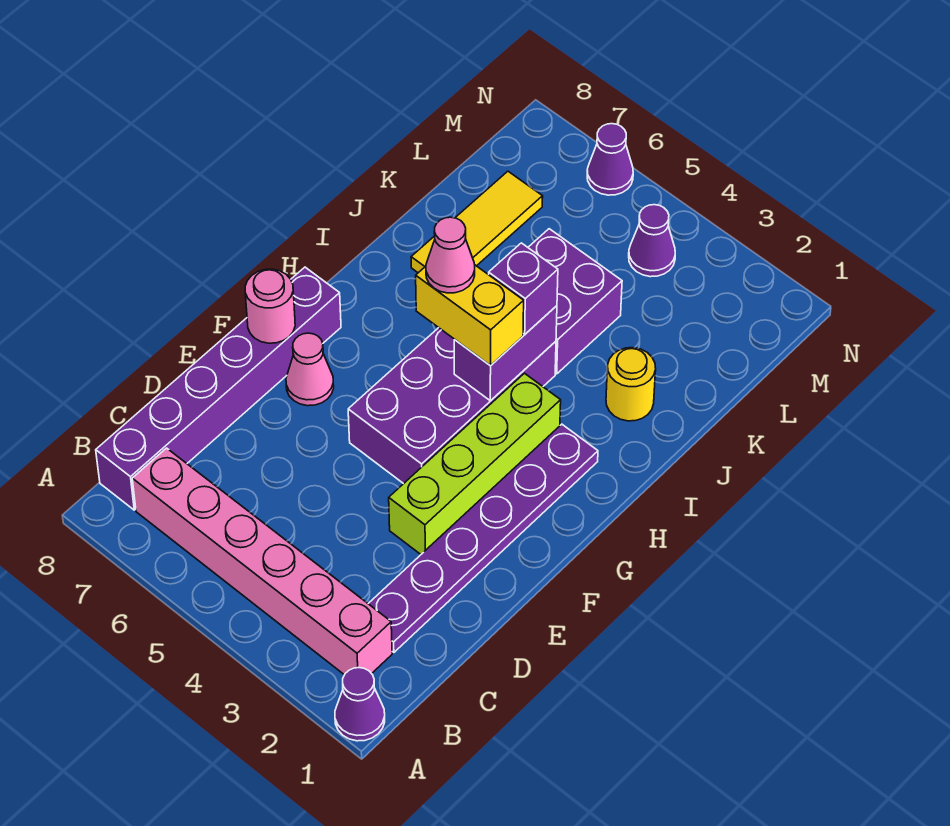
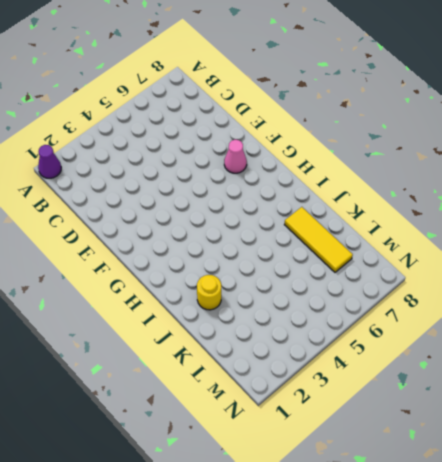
none -> pink brick B2:B7 level 1
none -> purple brick B8:G8 level 1
none -> purple plate C2:H2 level 1

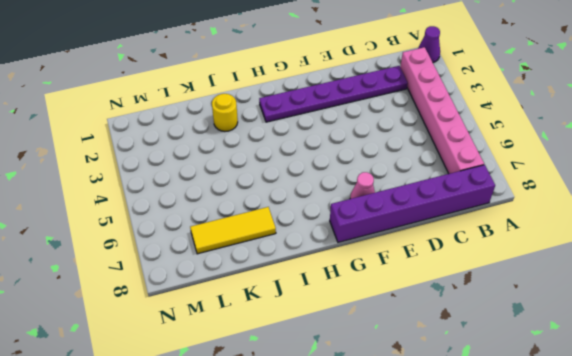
none -> lime brick E3:H3 level 1
none -> purple brick F4:I5 level 1
none -> purple brick J4:K5 level 1

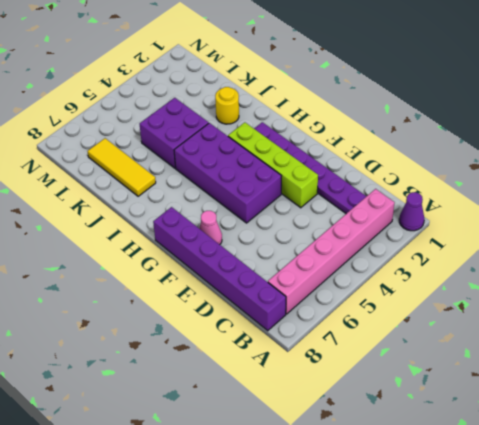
none -> purple cone M4 level 1
none -> purple cone N6 level 1
none -> pink round brick F8 level 2

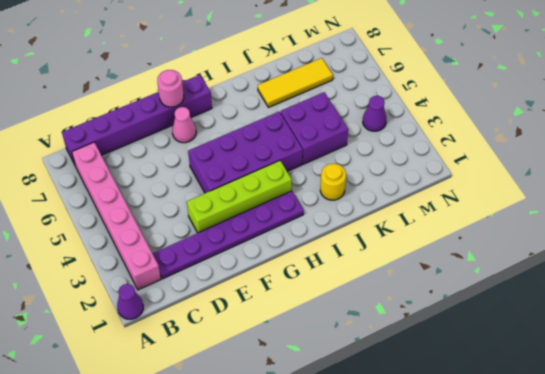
none -> purple cone N6 level 1
none -> purple brick H4:I4 level 2
none -> yellow brick H4:H5 level 3

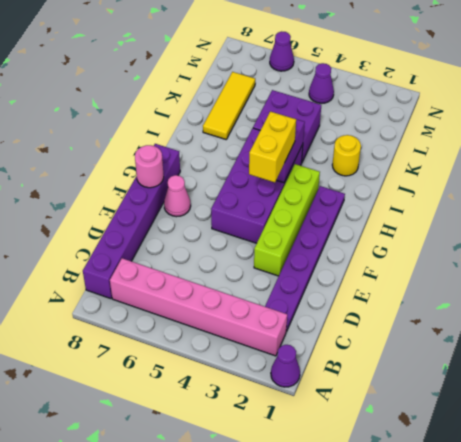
yellow brick G4:H4 level 3 -> yellow brick H4:H5 level 3
none -> purple brick I4 level 3
none -> pink cone H5 level 4

